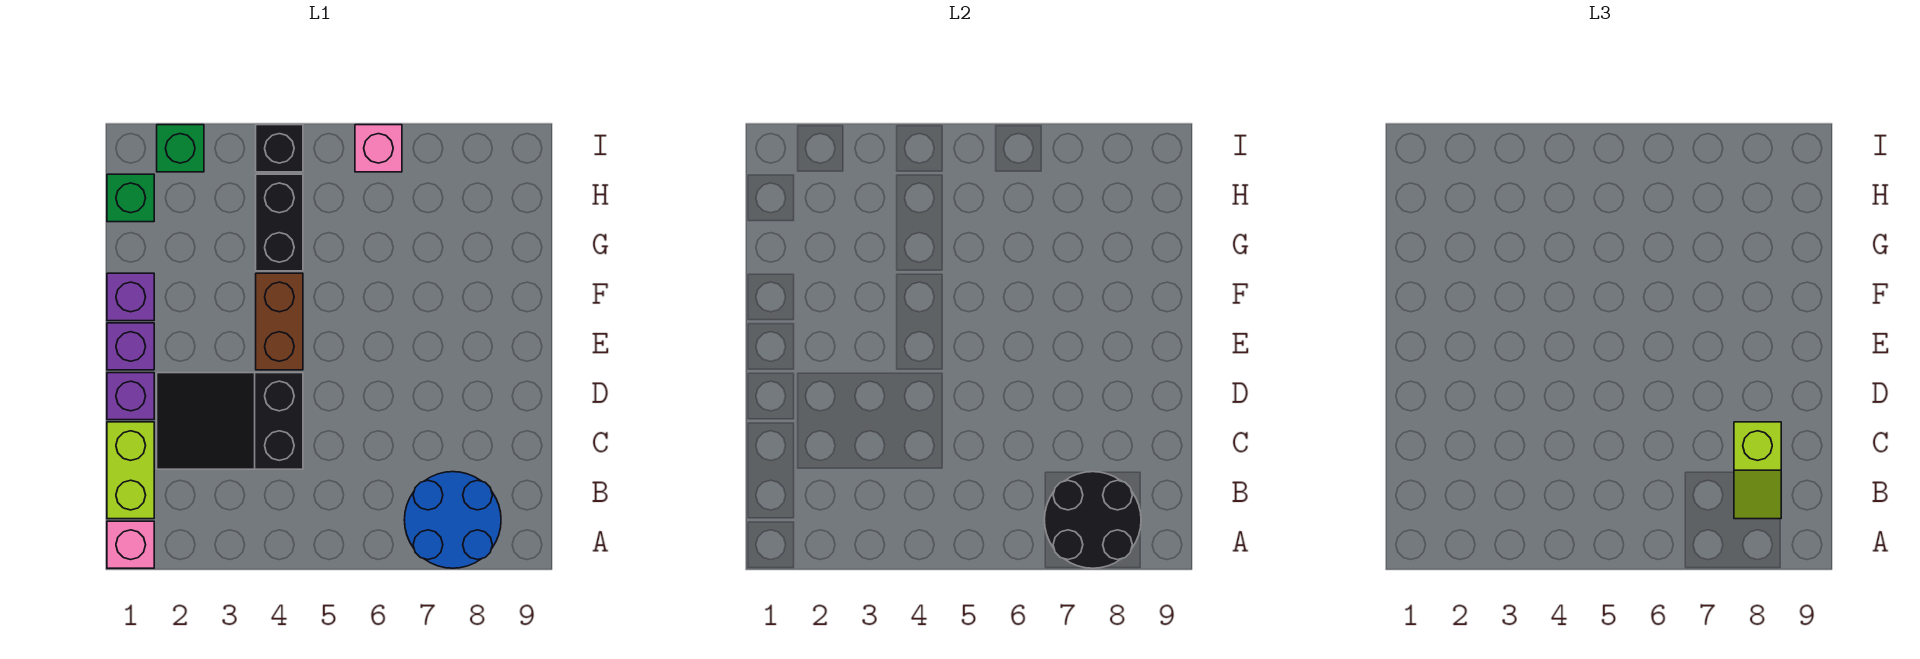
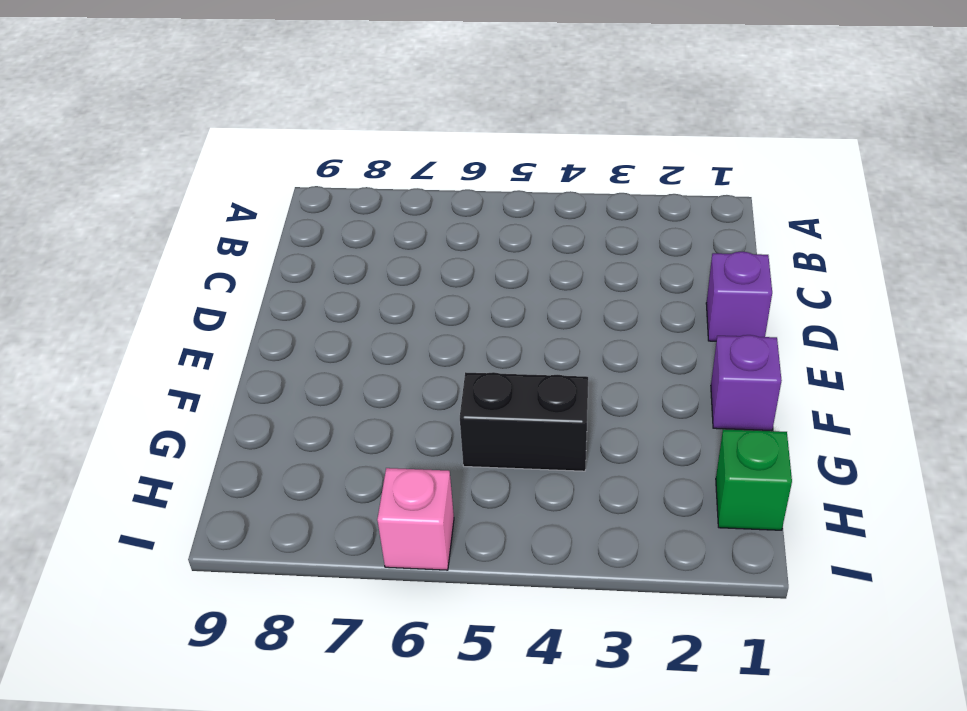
black brick G4:G5 level 1 -> black brick G4:H4 level 1
none -> pink brick A1 level 1
none -> blue round brick A7:B8 level 1
none -> lime brick B1:C1 level 1

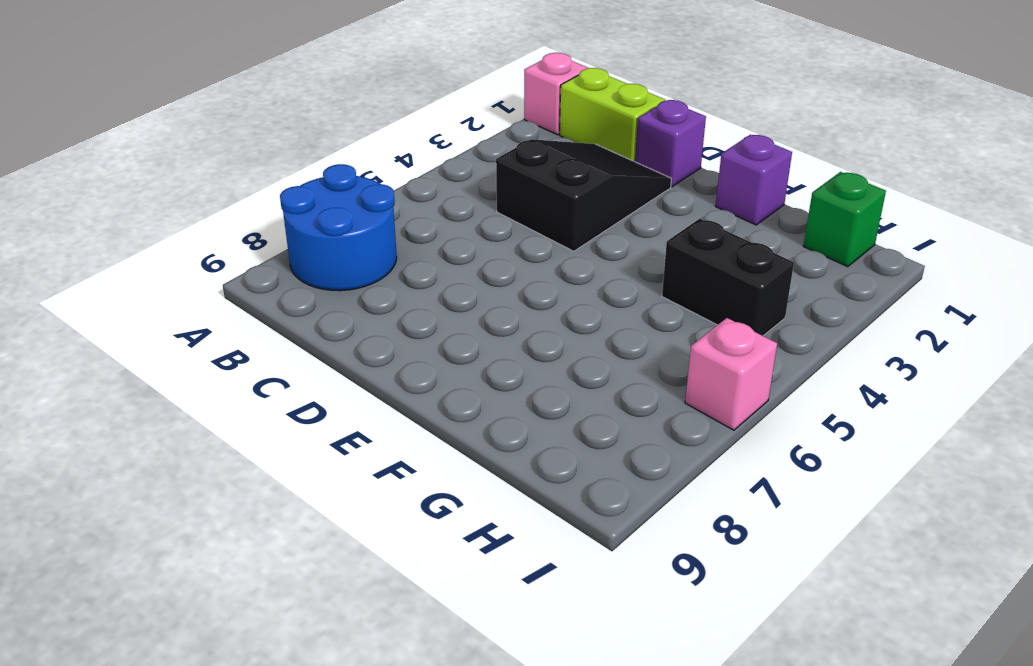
none -> purple brick E1 level 1
none -> brown brick E4:F4 level 1
none -> green brick I2 level 1

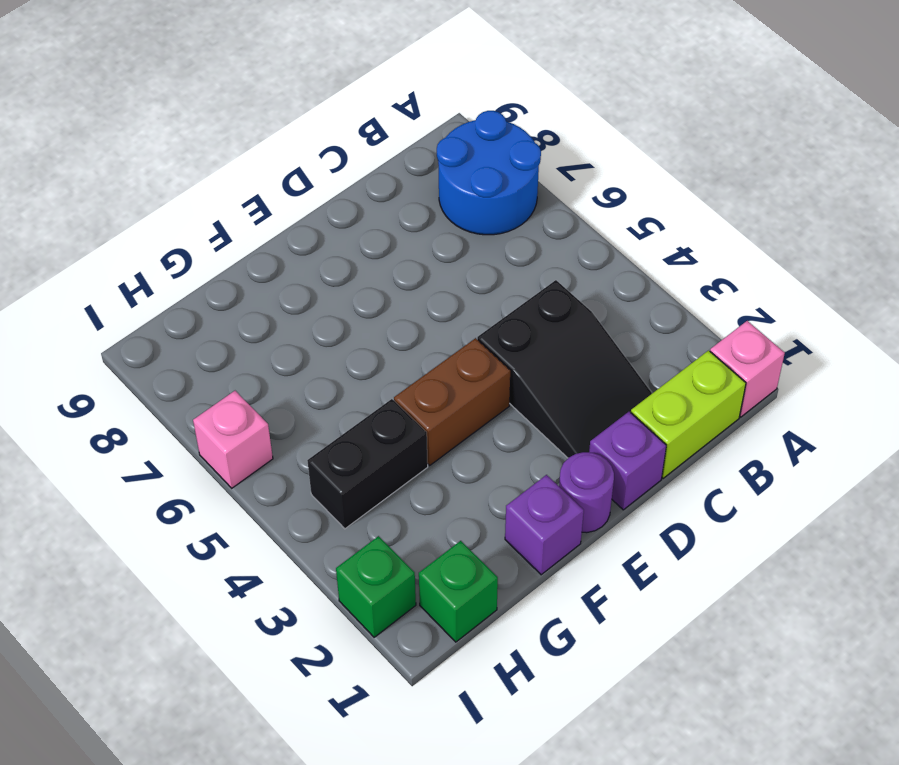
purple round brick E1 level 1 -> purple brick E1 level 1
none -> black brick I4 level 1
none -> black round brick A7:B8 level 2
none -> lime slope B8:C8 level 3 top C

